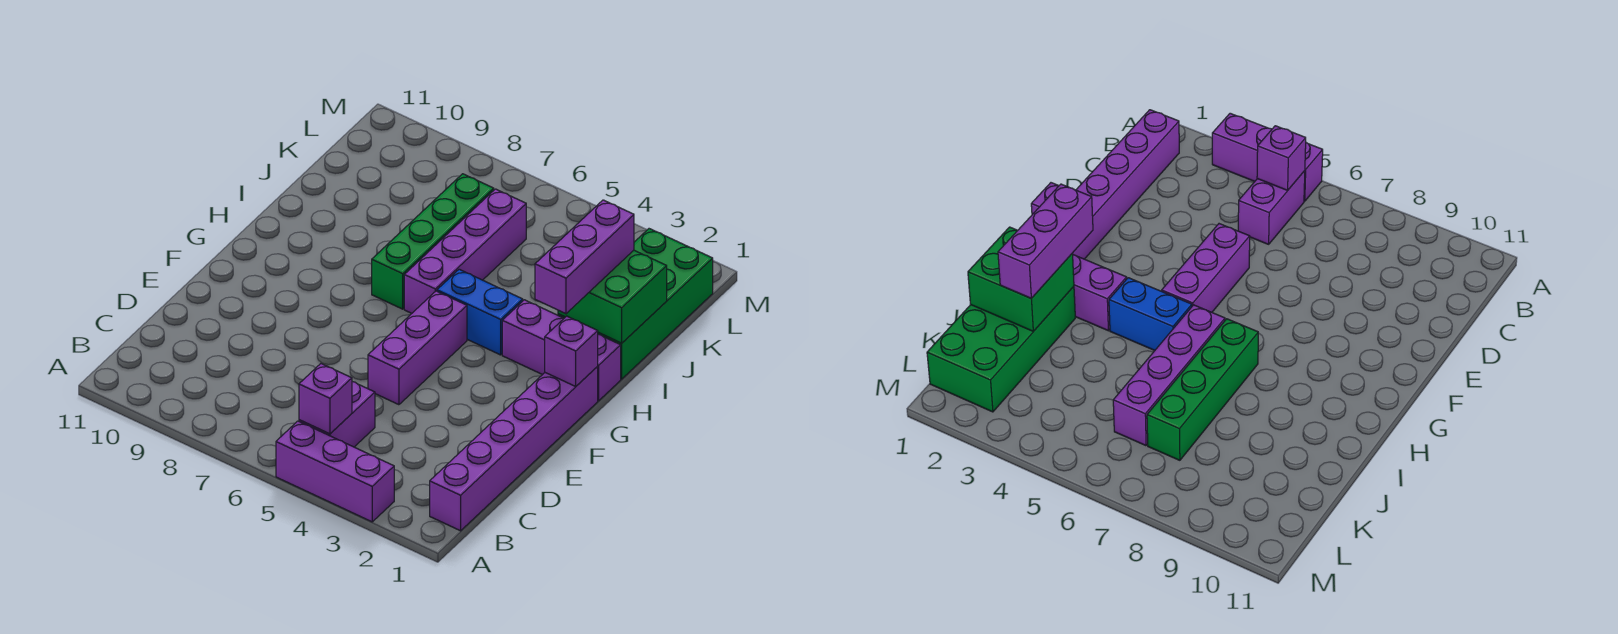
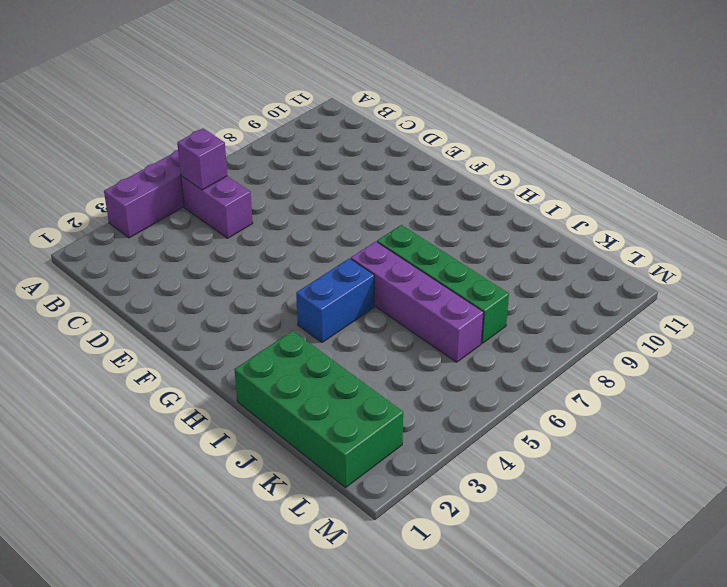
none -> purple brick B1:G1 level 1
none -> purple brick E5:G5 level 1
none -> purple brick H1:H3 level 1

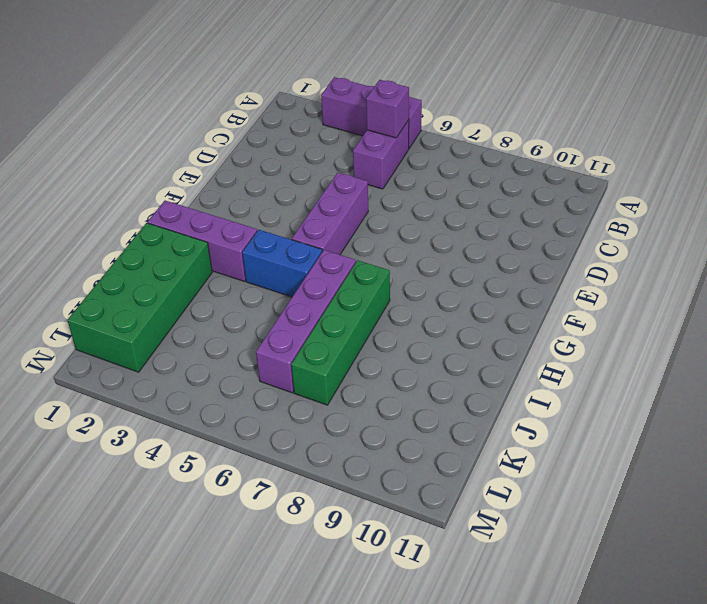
none -> purple brick B1:G1 level 1
none -> purple brick G1 level 2
none -> green brick I1:J2 level 2

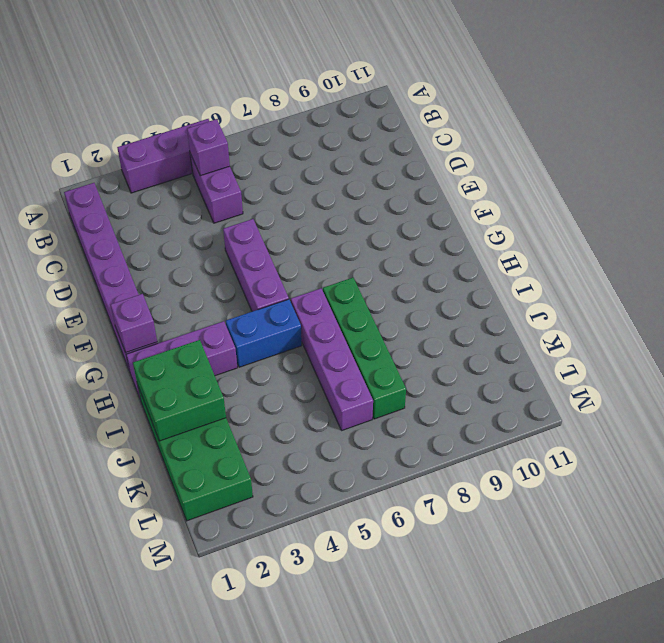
none -> purple brick H2:J2 level 3

